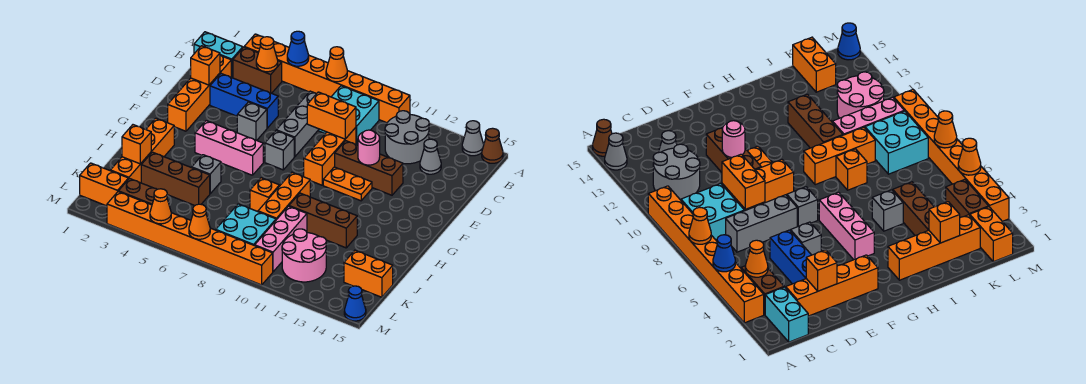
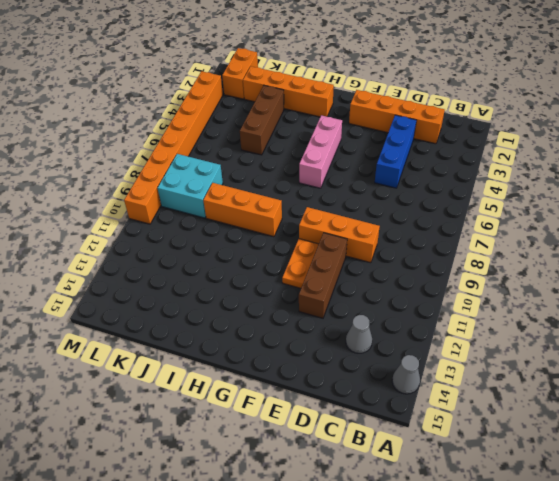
none -> orange brick A3:A10 level 1
none -> brown cone A15 level 1
none -> cyan brick B1:B2 level 1
none -> brown brick B3:B4 level 1

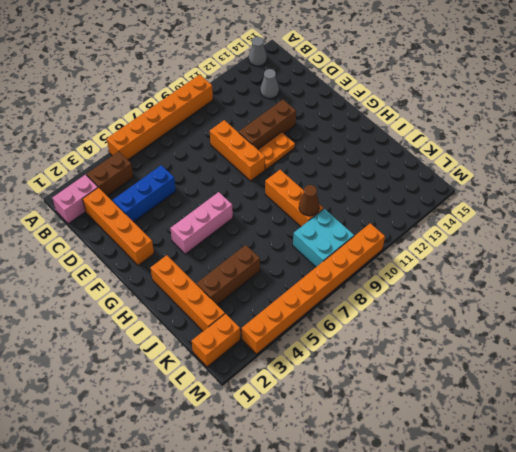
orange brick A5:A10 level 1 -> orange brick A3:A10 level 1
pink brick B1:B2 level 1 -> cyan brick B1:B2 level 1
brown cone J9 level 2 -> brown cone A15 level 1
none -> cyan brick B8:C9 level 1
none -> grey round brick B11:C12 level 1
none -> grey brick C7:E7 level 1
none -> grey brick E5 level 1

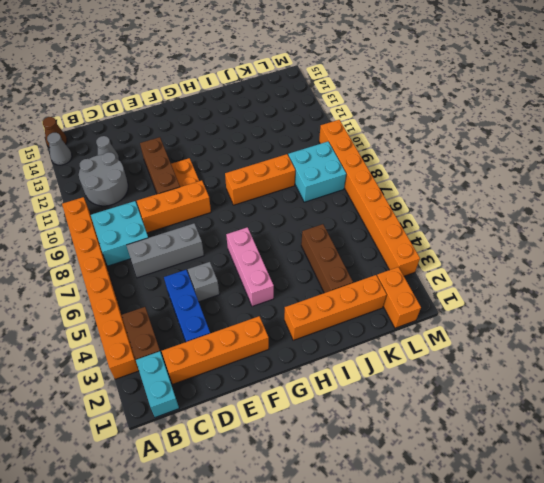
none -> grey brick F7 level 1
none -> grey brick I5 level 1
none -> orange brick I8 level 1
none -> brown brick I10:I12 level 1

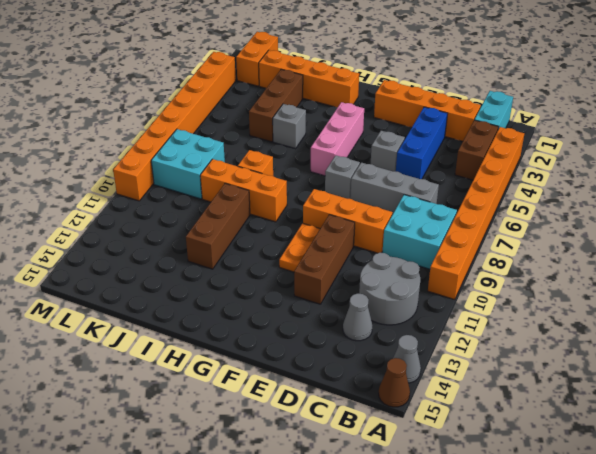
none -> pink brick J10:L10 level 1
none -> pink round brick K11:L12 level 1
none -> orange brick K14:K15 level 1
none -> brown brick L3:L4 level 1

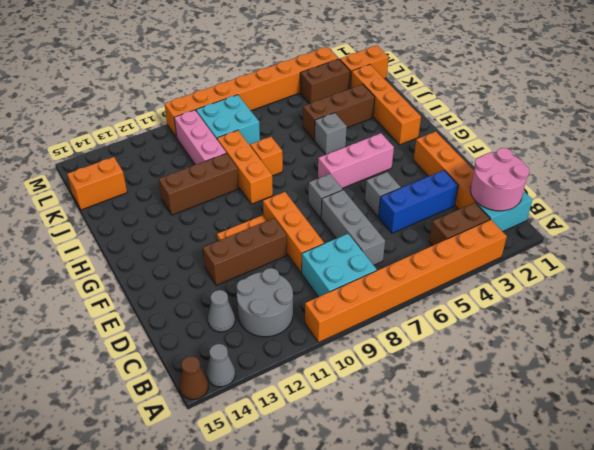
pink round brick B1:C2 level 2 -> pink round brick K11:L12 level 1
none -> blue cone M15 level 1
none -> blue cone A5 level 2
none -> orange cone A7 level 2
none -> orange cone B4 level 2

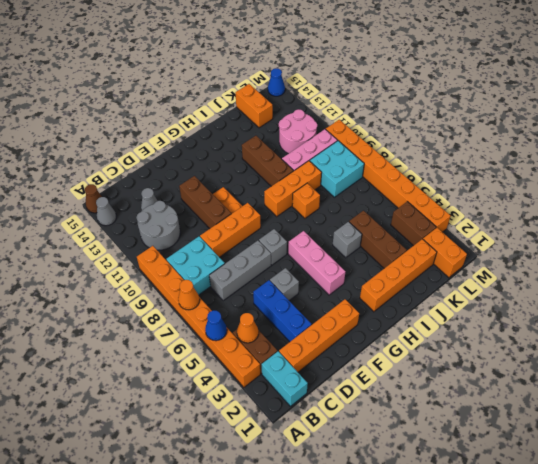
none -> orange brick D2 level 2
none -> orange brick D8:D9 level 2
none -> pink round brick E11 level 2
none -> orange brick J2 level 2

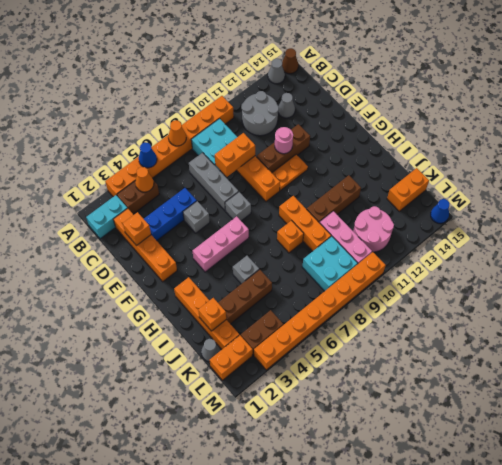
grey cone K1 level 1 -> none
none -> orange cone M5 level 2
none -> orange cone M7 level 2

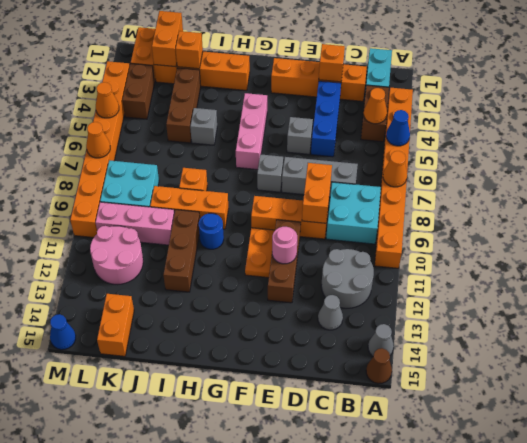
blue round brick H10 level 1 -> none
orange brick K1:K2 level 2 -> none

